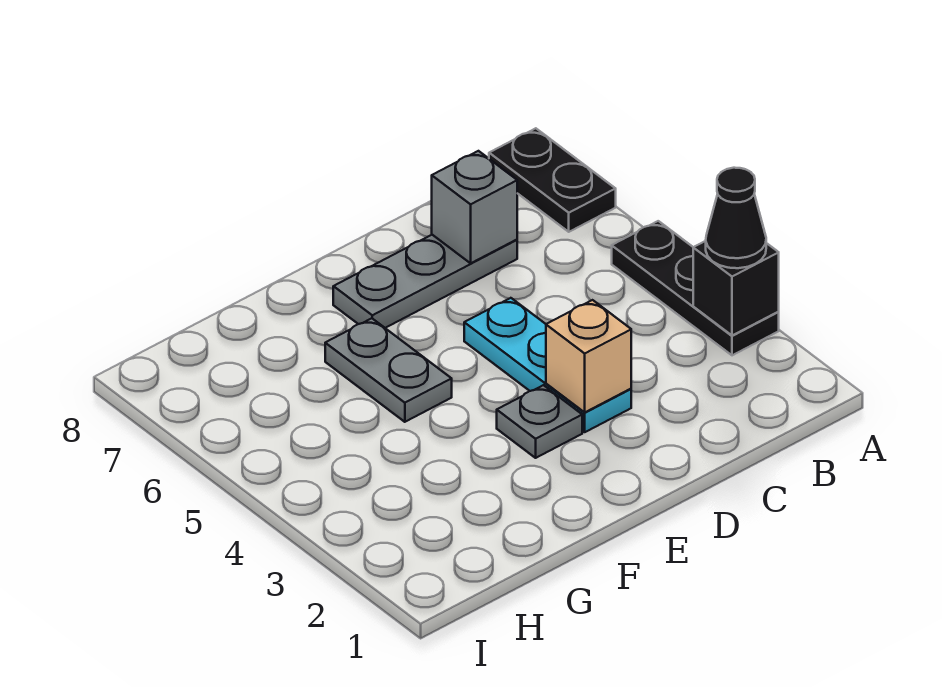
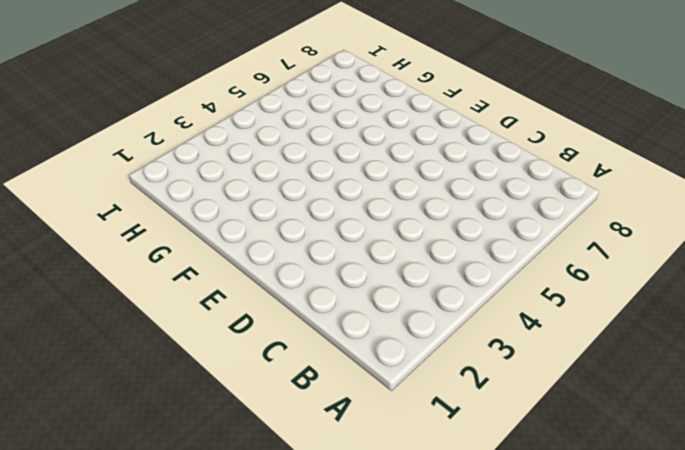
none -> black plate A3:A5 level 1
none -> black plate A7:A8 level 1

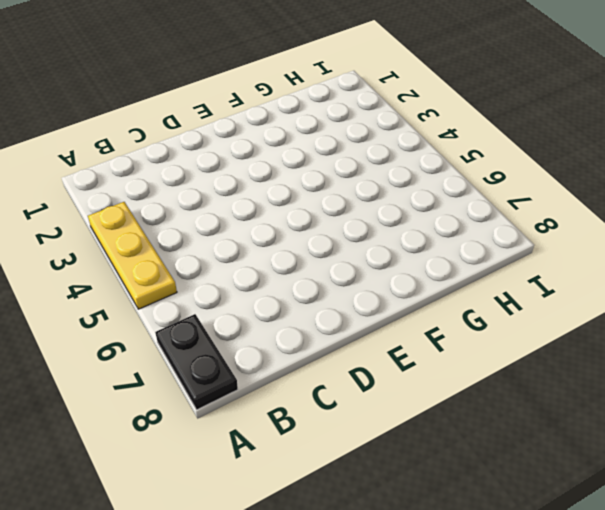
yellow plate A3:A5 level 1 -> black plate A3:A5 level 1
none -> grey plate C7:E7 level 1
none -> cyan plate D3:D5 level 1

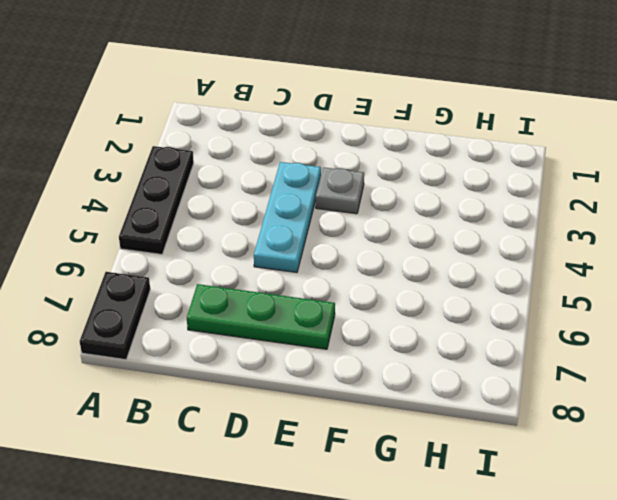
green plate C7:E7 level 1 -> grey plate C7:E7 level 1
none -> grey plate F5:F6 level 1
none -> black brick A3 level 2

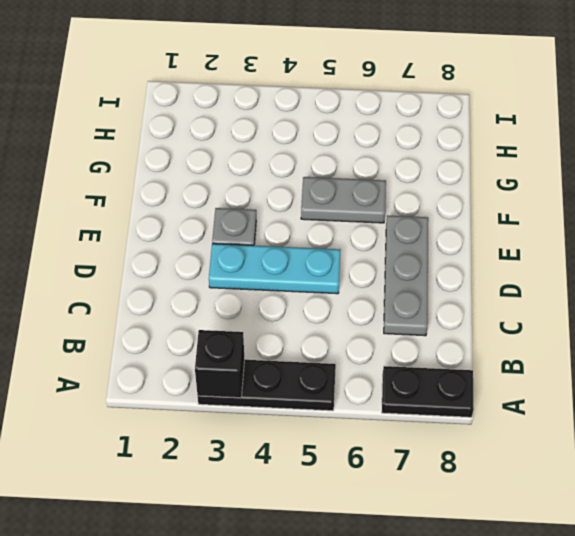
none -> grey brick C7 level 2
none -> tan brick D3 level 2

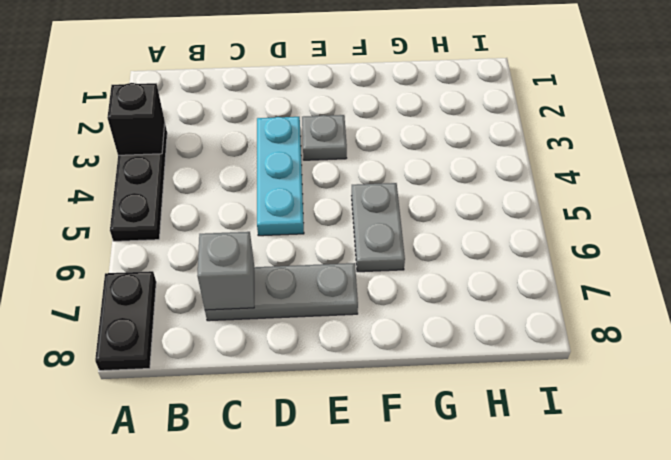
none -> tan brick D3 level 2
none -> black cone A3 level 3

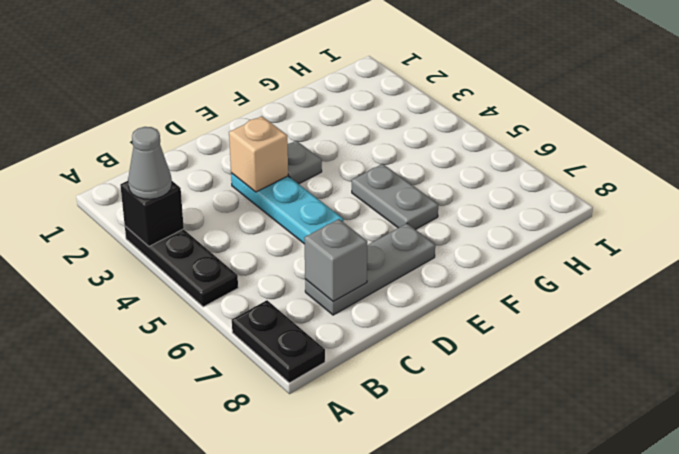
grey cone A3 level 3 -> black cone A3 level 3

